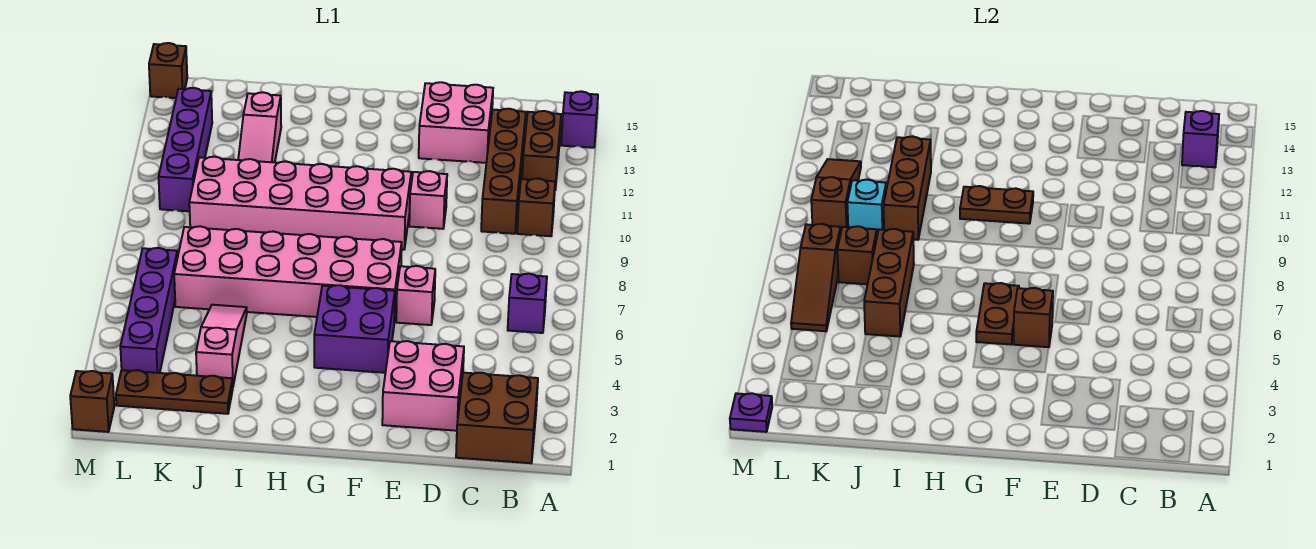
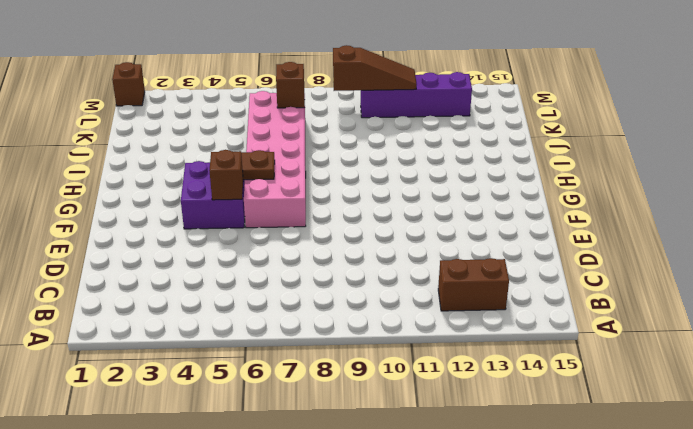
none -> purple brick A14 level 1
none -> brown brick B1:C2 level 1
none -> purple brick B6 level 1
none -> brown brick B10 level 1

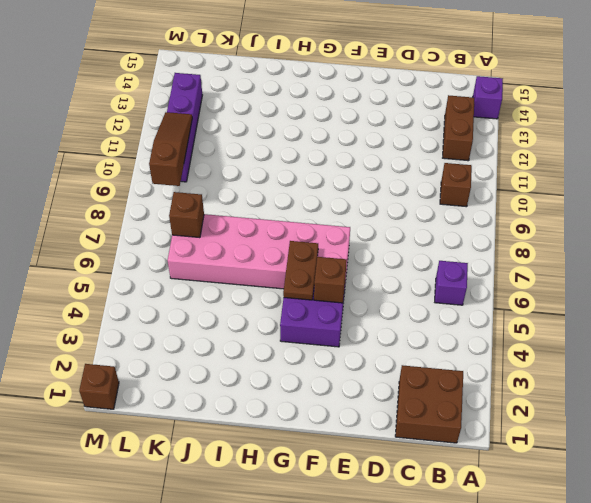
none -> brown brick C10:C13 level 1
none -> pink brick D2:E3 level 1
none -> pink brick D13:E14 level 1
none -> pink brick E6 level 1

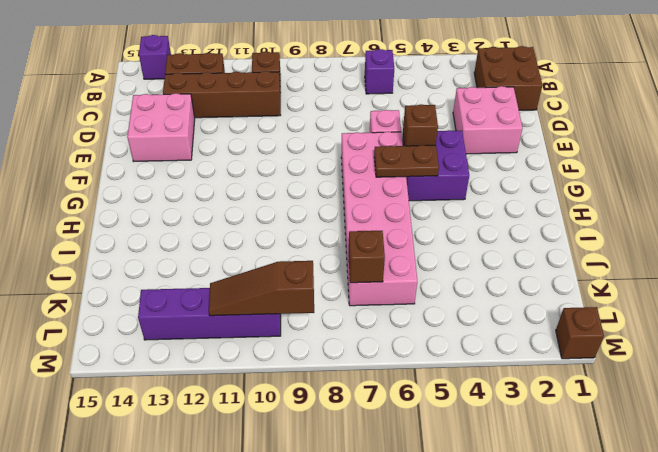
none -> pink brick E10 level 1
none -> pink brick F9:K10 level 1
none -> brown plate J2:L2 level 1
none -> pink slope J3:J5 level 1 top 3

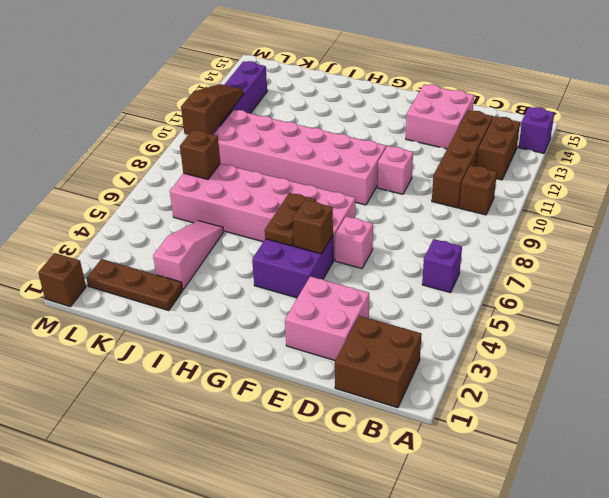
none -> pink slope J11:J13 level 1 top 13
none -> purple brick L3:L6 level 1
none -> brown brick M15 level 1
none -> purple brick B13 level 2

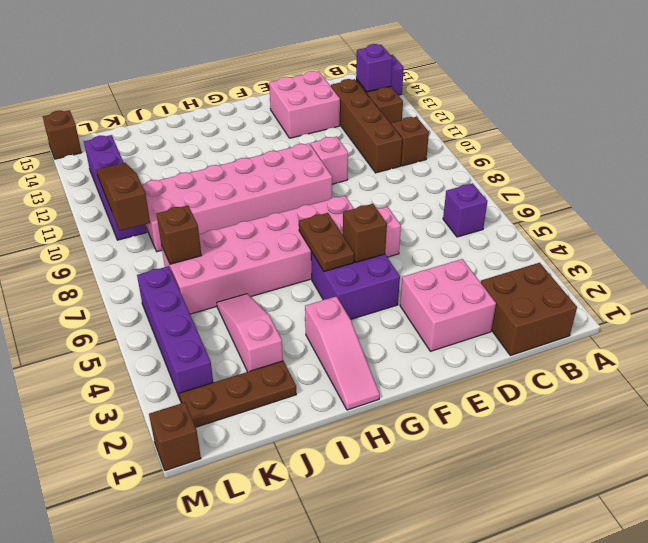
pink slope H1:H3 level 1 top 3 -> pink slope J11:J13 level 1 top 13
none -> brown plate G10:H10 level 2
none -> brown brick J5:J7 level 2
none -> brown brick J9:J11 level 2
none -> cyan brick K9 level 2

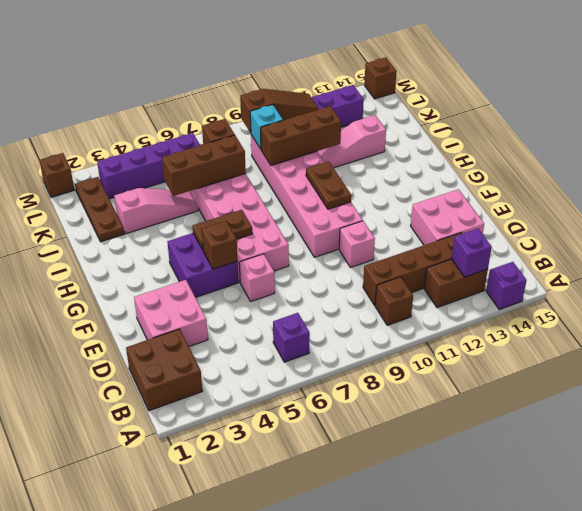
none -> brown slope L5:L7 level 2 top 7
none -> purple plate M1 level 2

